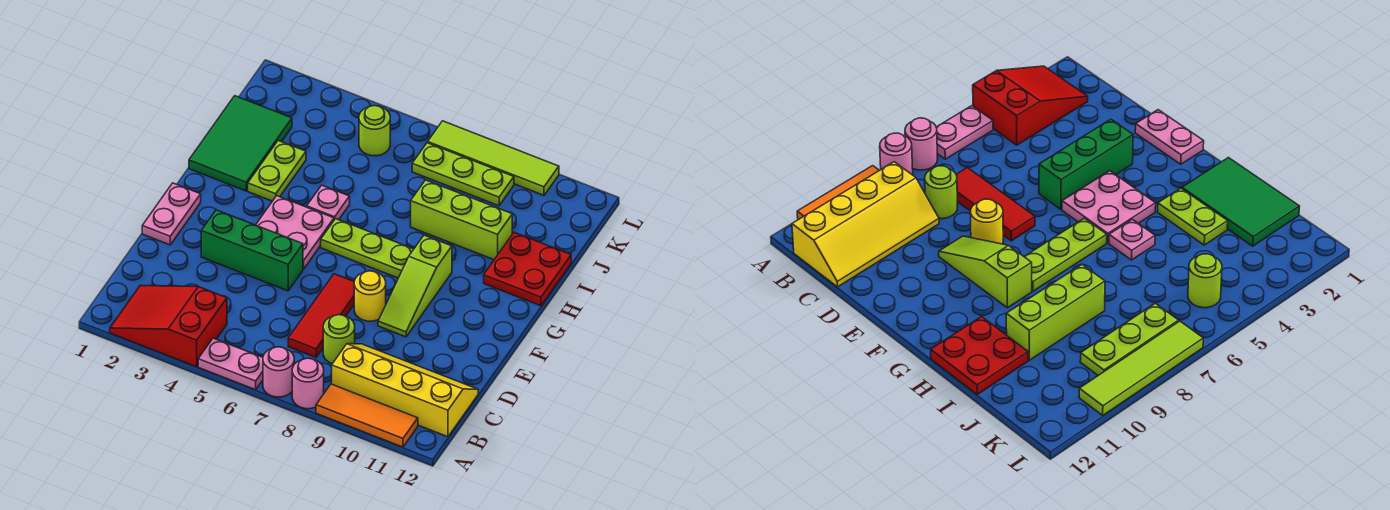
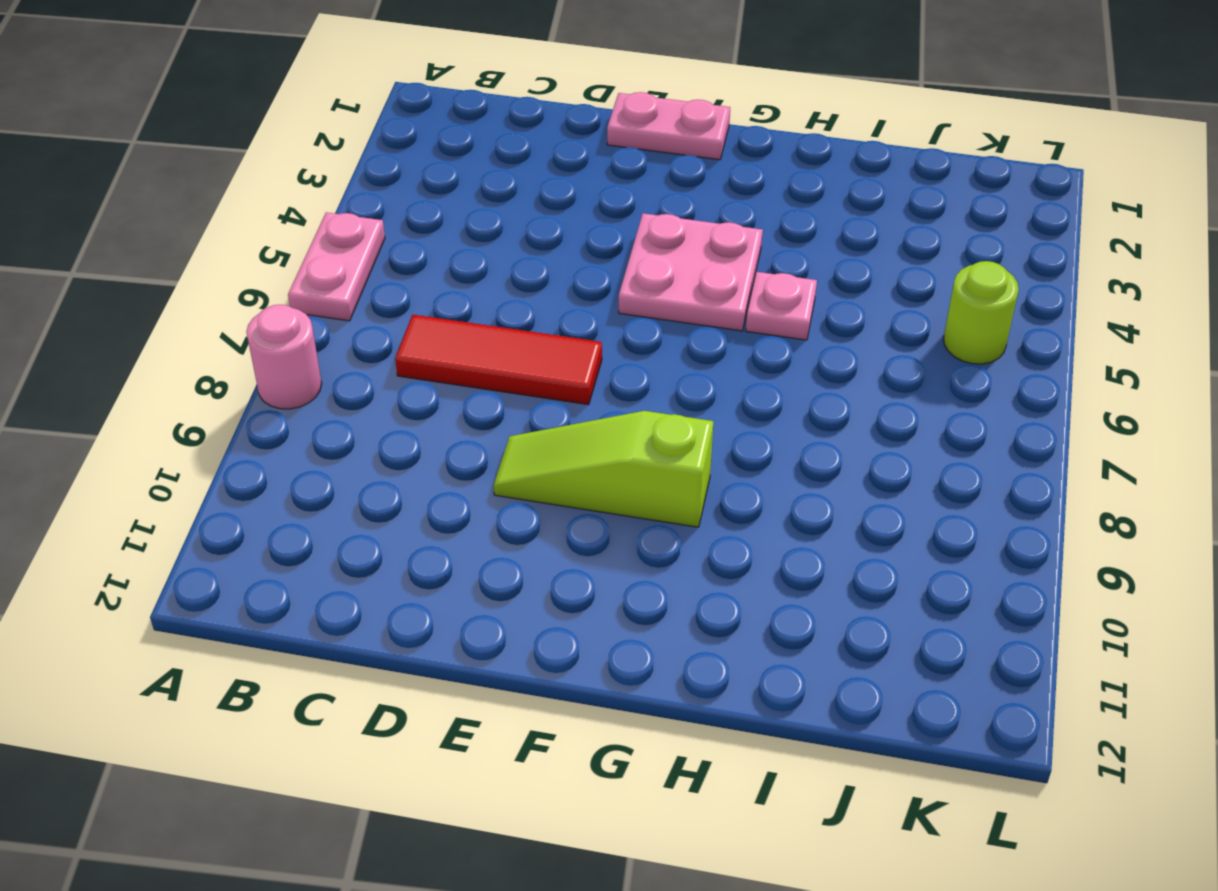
none -> red slope A2:B4 level 1 top 4
none -> pink round brick A7 level 1
none -> orange tile A9:A11 level 1

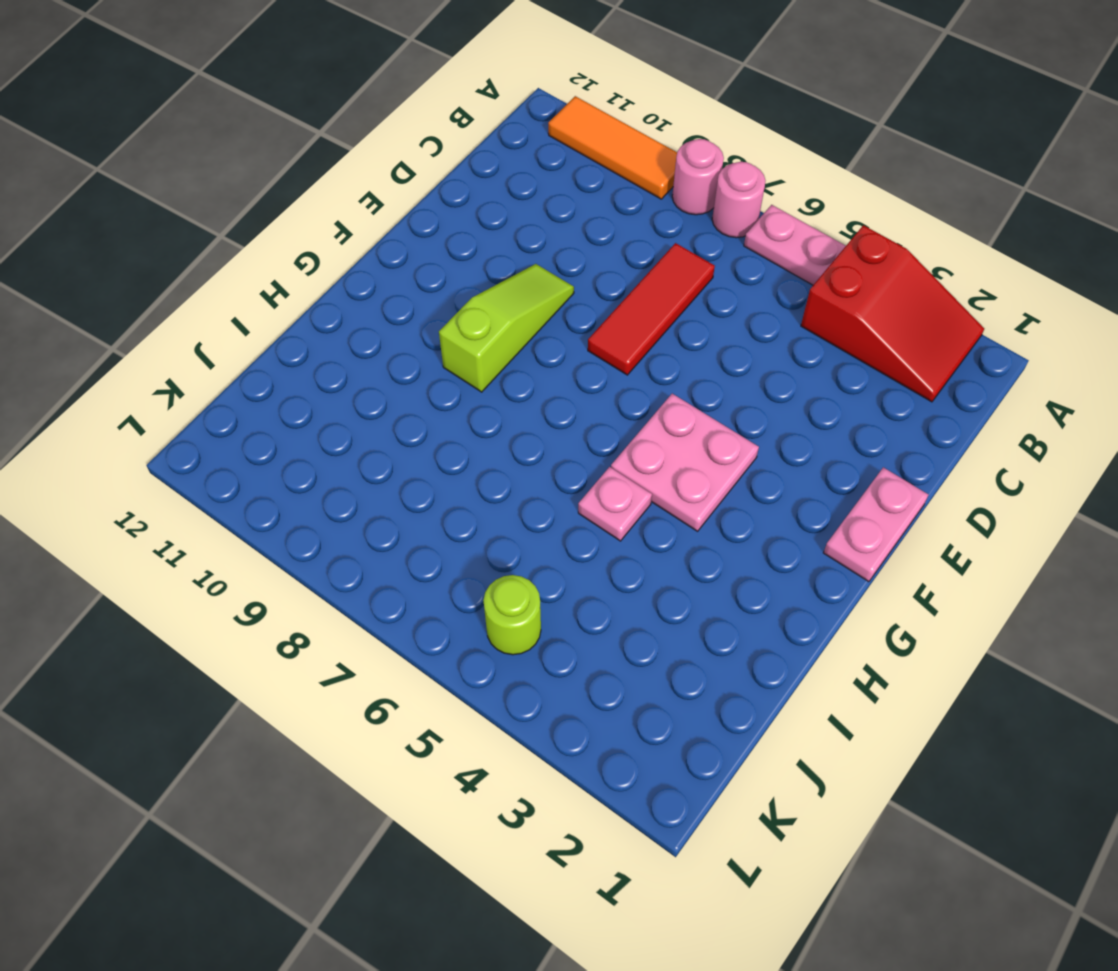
none -> yellow slope B9:C12 level 1 top B
none -> lime round brick C8 level 1
none -> green brick E3:E5 level 1

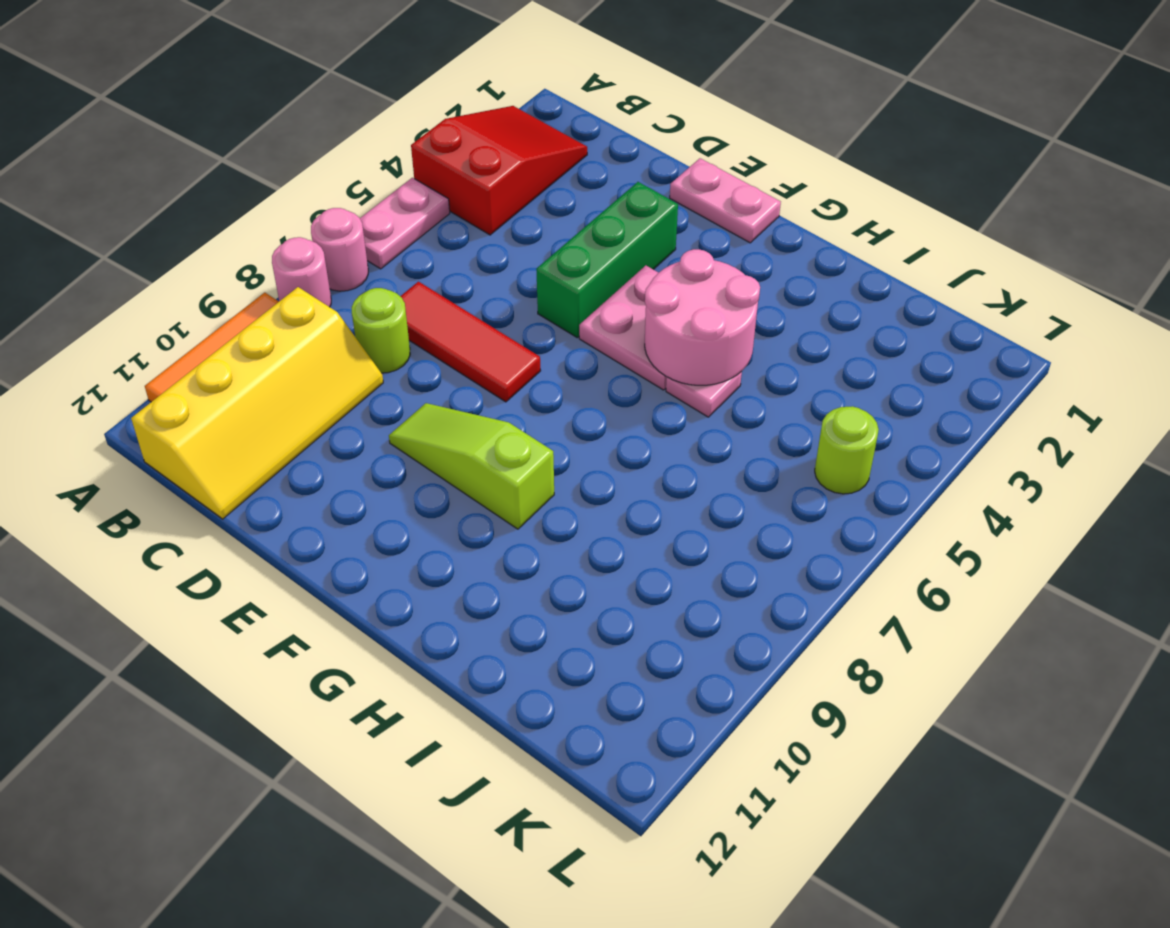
pink round brick G4:H5 level 2 -> none
none -> yellow round brick E8 level 1
none -> lime plate G6:G8 level 1
none -> green tile H1:J2 level 1

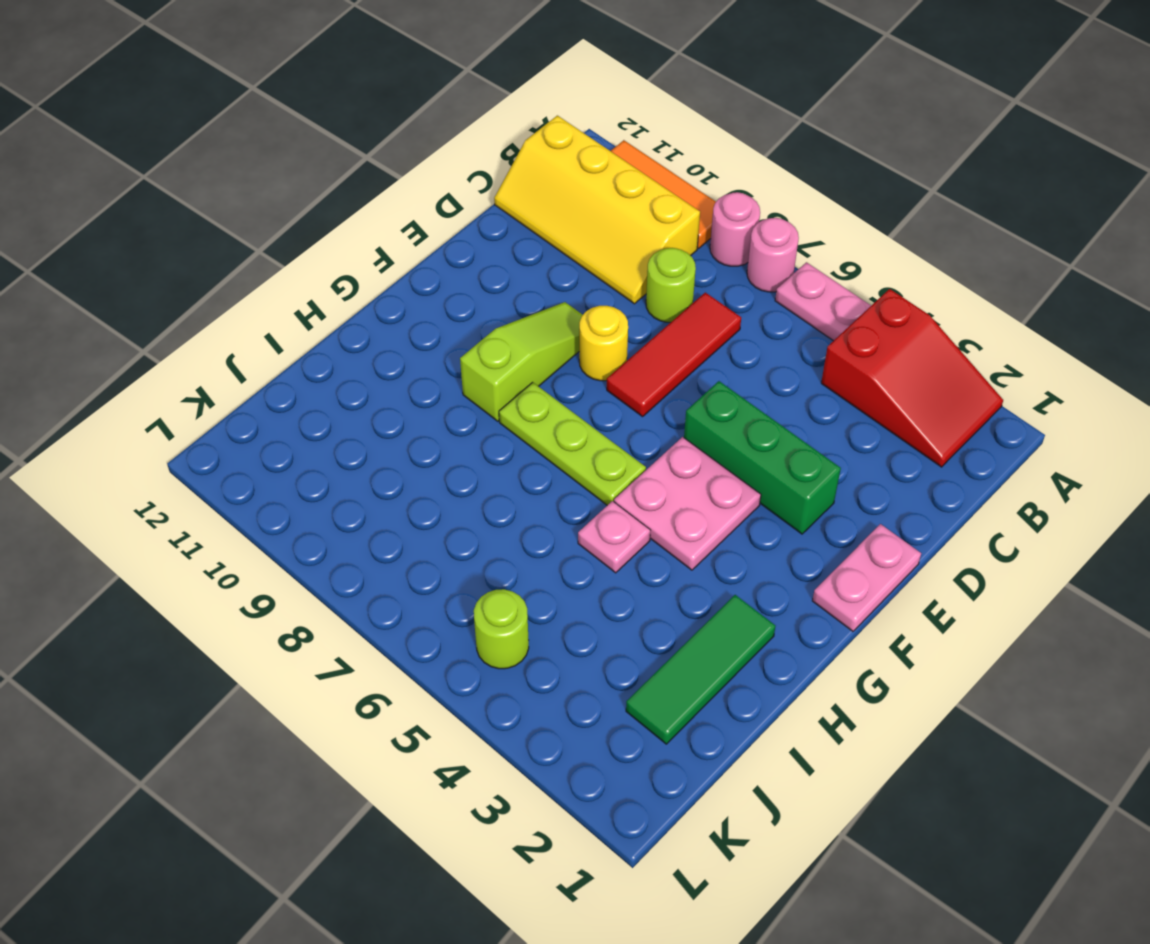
green tile H2:J2 level 1 -> green tile H1:J2 level 1
none -> lime plate H3:I3 level 1
none -> red plate H11:I12 level 1
none -> lime brick I8:I10 level 1

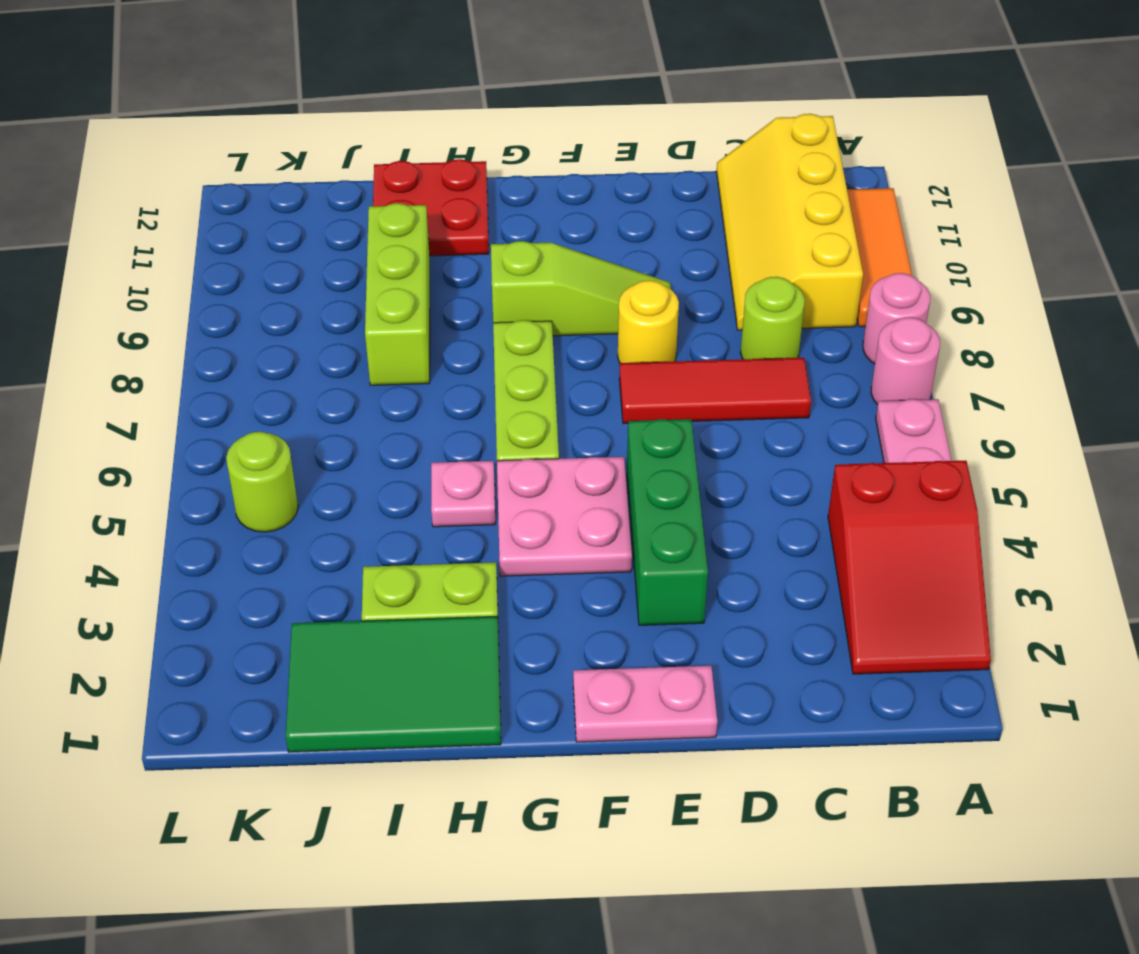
none -> lime plate K7:K9 level 1
none -> lime tile L7:L10 level 1

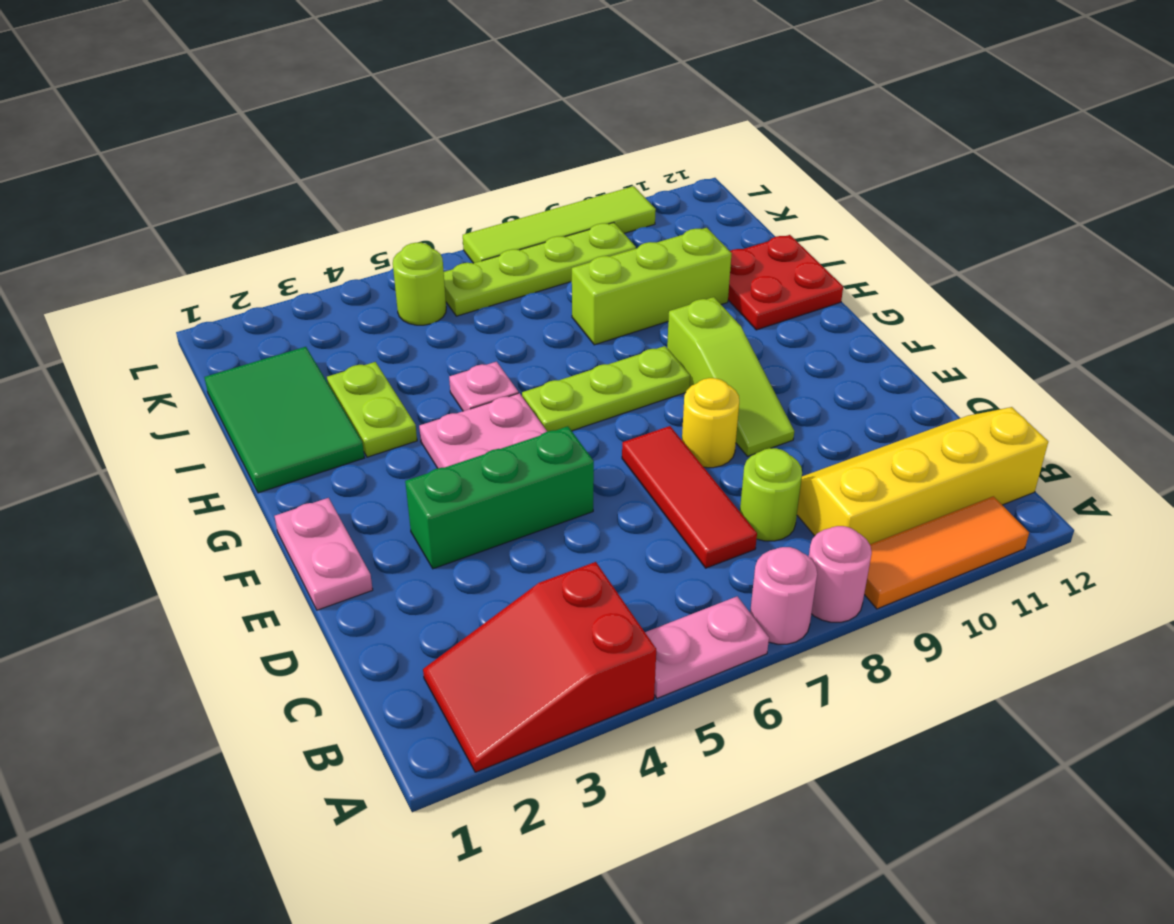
lime plate K6:K9 level 1 -> lime plate K7:K9 level 1

